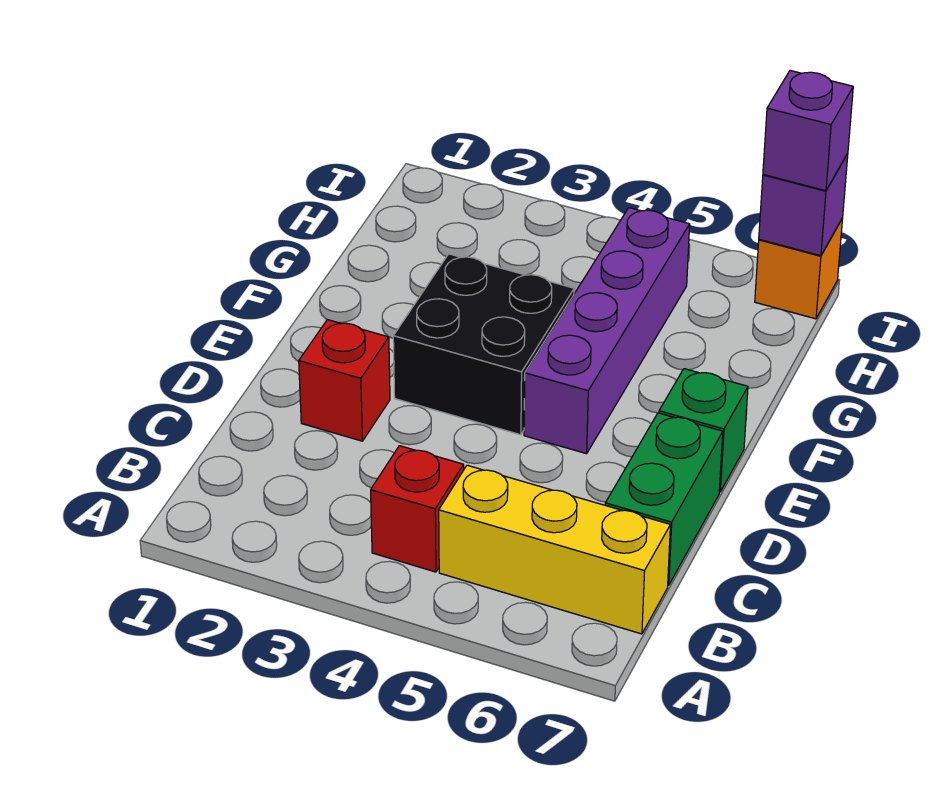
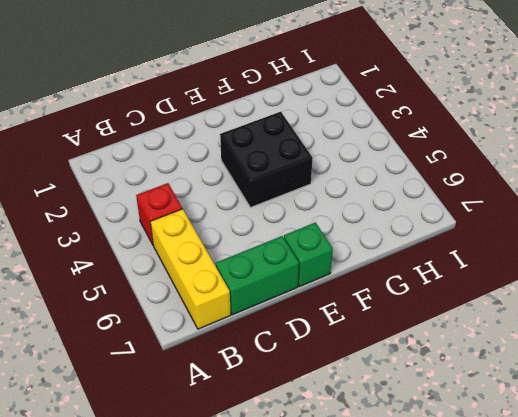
none -> red brick D2 level 1
none -> purple brick E5:H5 level 1

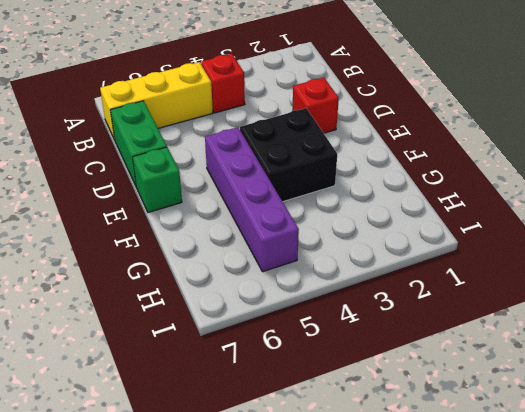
none -> orange brick I7 level 1
none -> purple brick I7 level 2

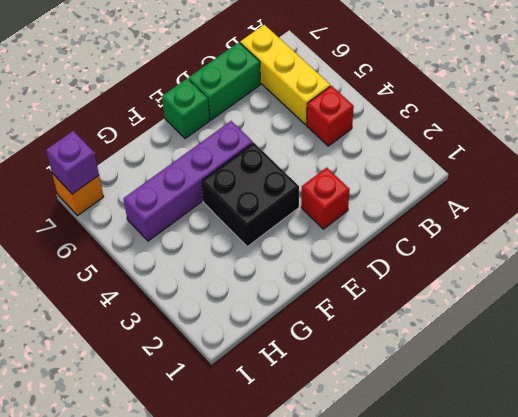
none -> purple brick I7 level 3

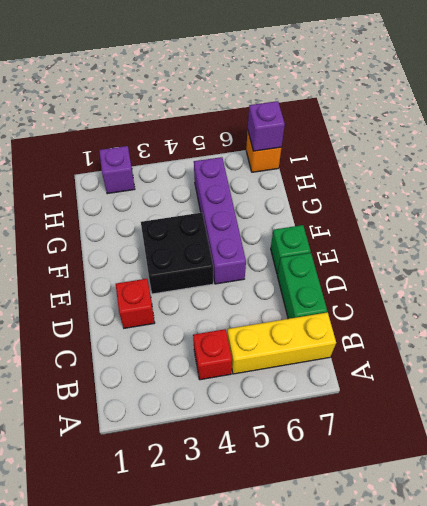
purple brick I2 level 1 -> purple brick I7 level 3

